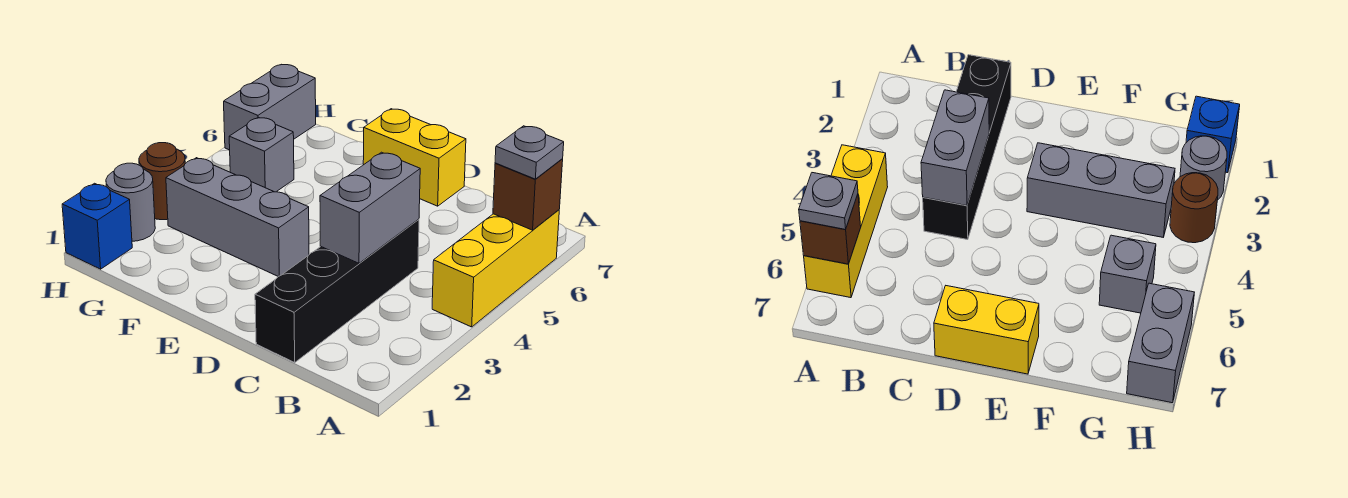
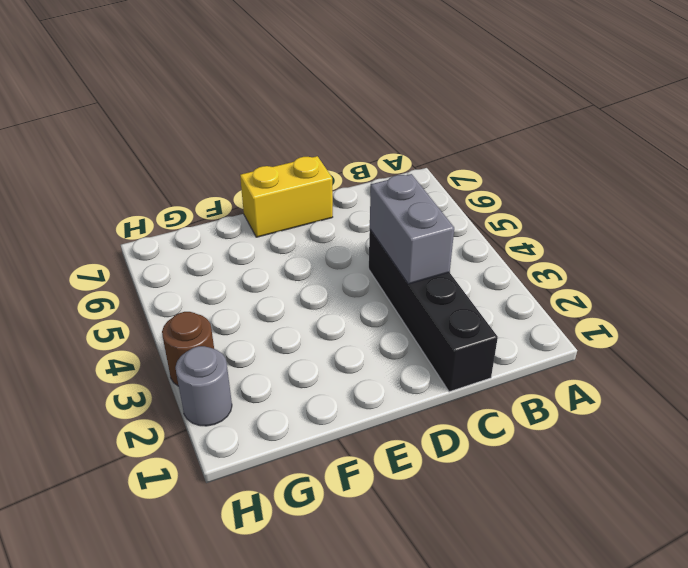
none -> yellow brick A4:A6 level 1
none -> grey brick E3:G3 level 1
none -> grey brick G5 level 1

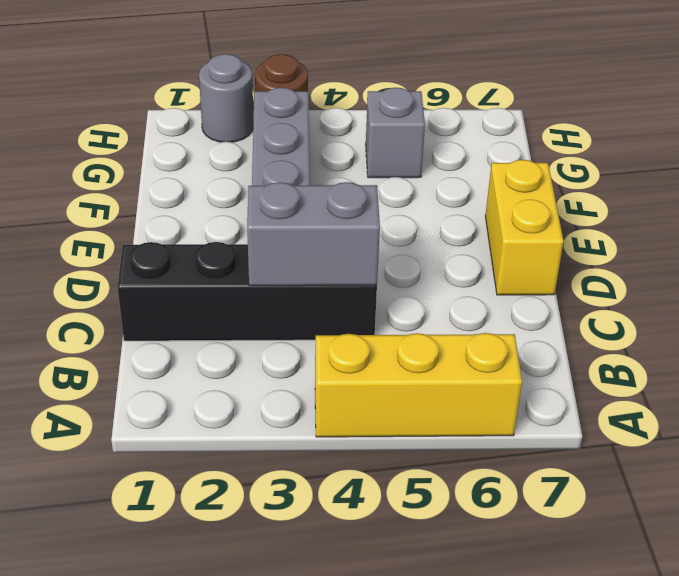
none -> blue brick H1 level 1
none -> grey brick H6:H7 level 1
none -> brown brick A6 level 2

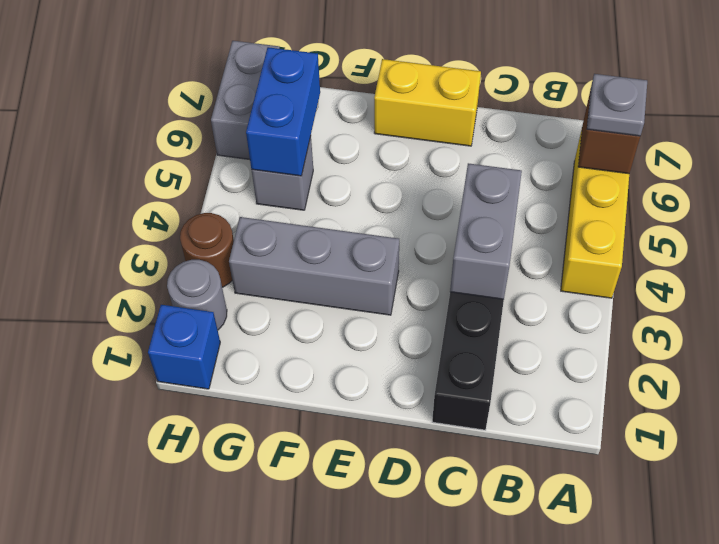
blue brick G5:G6 level 2 -> none

